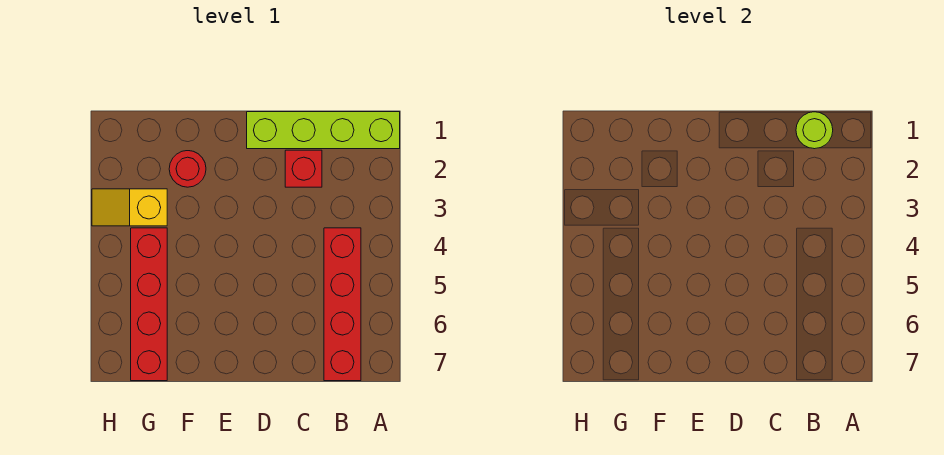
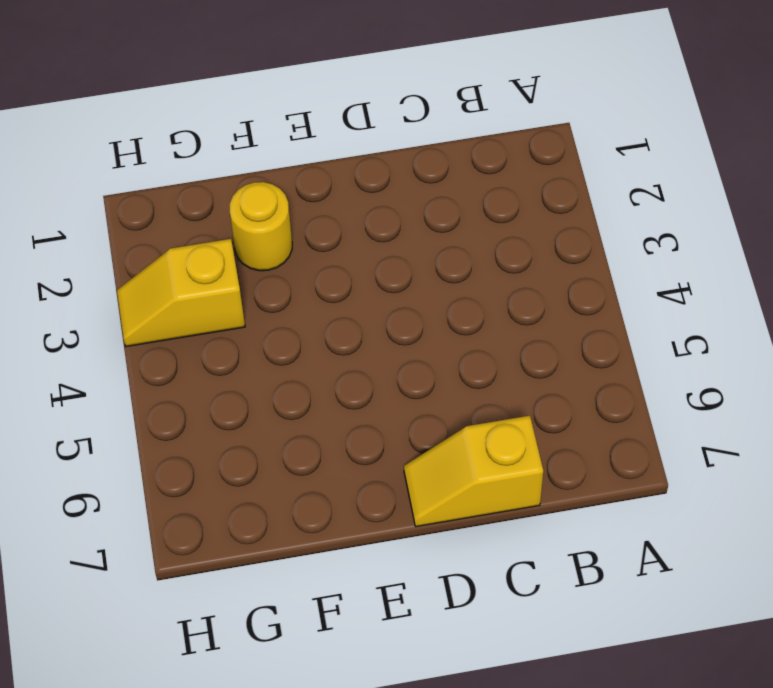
yellow slope C7:D7 level 1 top C -> none
yellow round brick F2 level 1 -> red round brick F2 level 1
none -> lime brick A1:D1 level 1
none -> red brick B4:B7 level 1

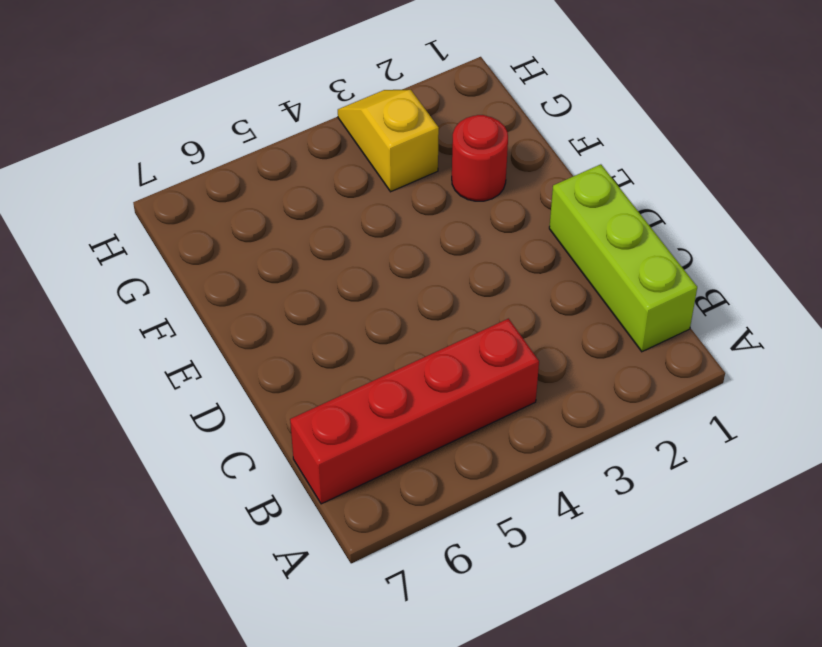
lime brick B1:D1 level 1 -> lime brick A1:D1 level 1
none -> red brick C2 level 1
none -> red brick G4:G7 level 1

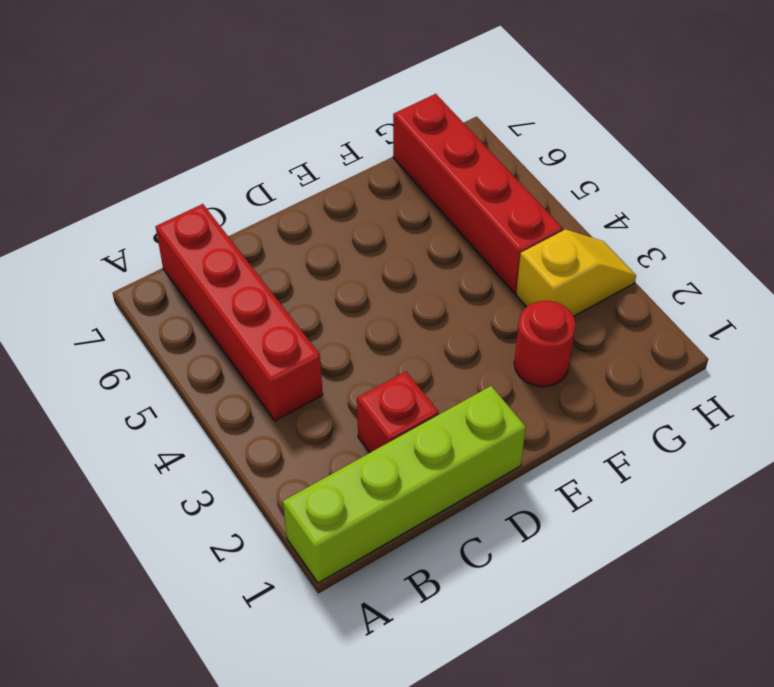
none -> lime round brick B1 level 2

